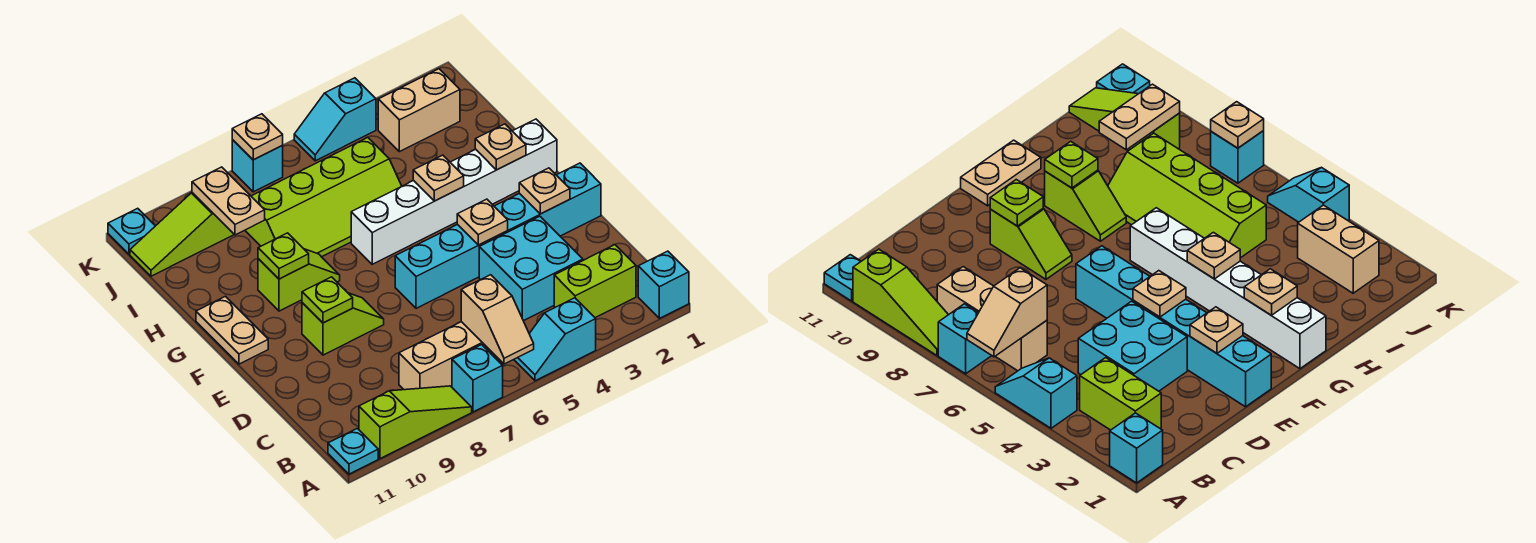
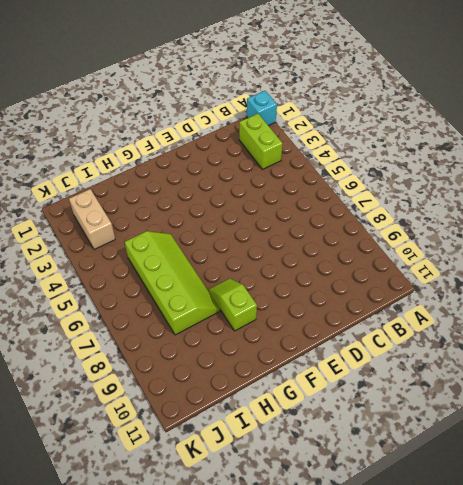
none -> cyan slope A4:A5 level 1 top 4
none -> cyan brick A7 level 1
none -> lime slope A8:A10 level 1 top 10

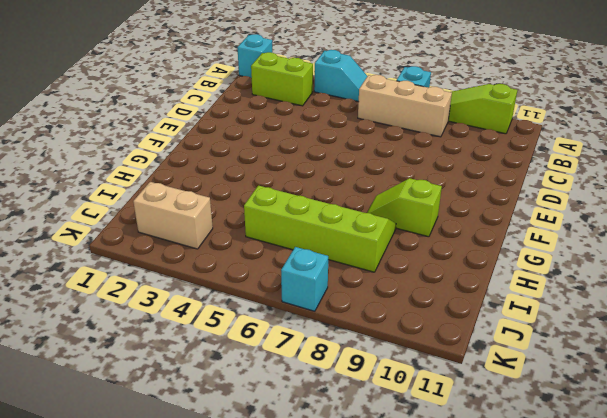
none -> cyan plate A11 level 1
none -> cyan brick C3:D4 level 1
none -> cyan brick E1:E6 level 1

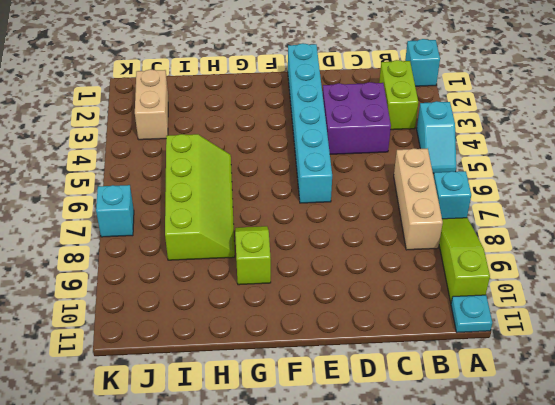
purple brick C3:D4 level 1 -> cyan brick C3:D4 level 1
none -> lime slope E8:E9 level 1 top 9
none -> tan plate F11:G11 level 1
none -> white brick G1:G6 level 1

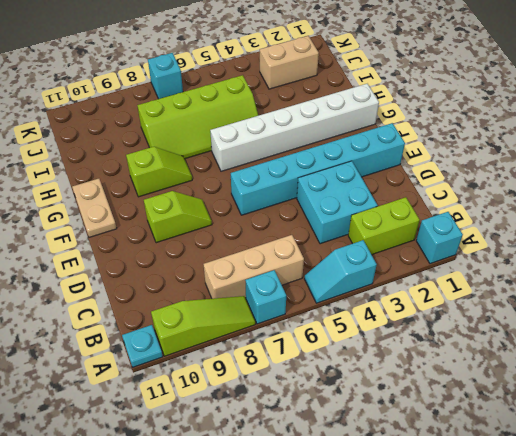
none -> lime slope J9:J11 level 1 top 9
none -> cyan slope K4:K5 level 1 top 4
none -> cyan plate K11 level 1

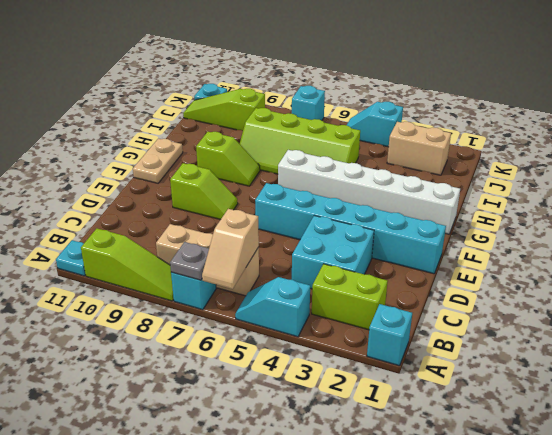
grey plate A7 level 2 -> none
none -> tan plate E2 level 2
none -> tan plate E4 level 2
none -> lime plate E9 level 2

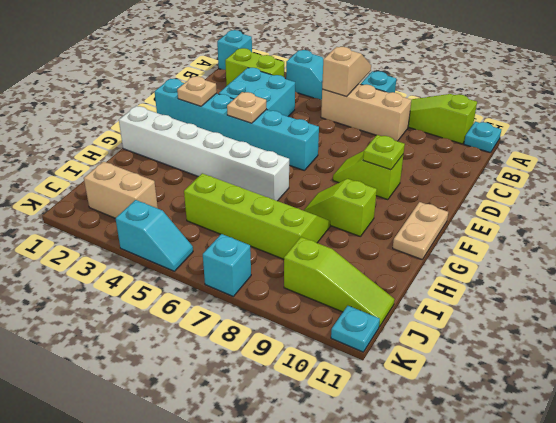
none -> tan plate G2 level 2
none -> tan plate G4 level 2
none -> lime plate G9 level 2

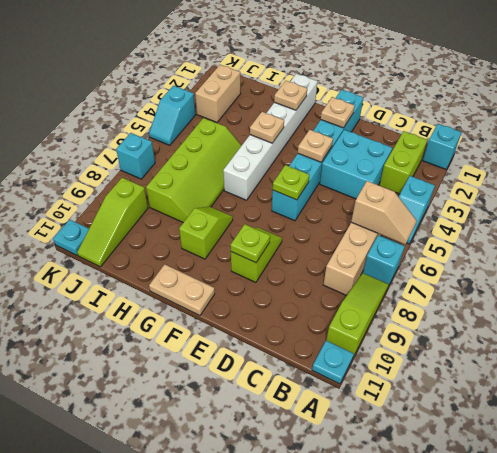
lime plate E6 level 2 -> lime plate G9 level 2
none -> tan plate I9:J9 level 2
none -> tan plate K7 level 2

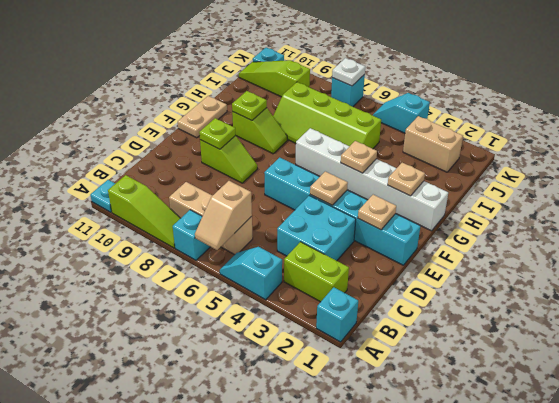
white plate K7 level 2 -> tan plate K7 level 2
none -> tan plate I9:J9 level 2

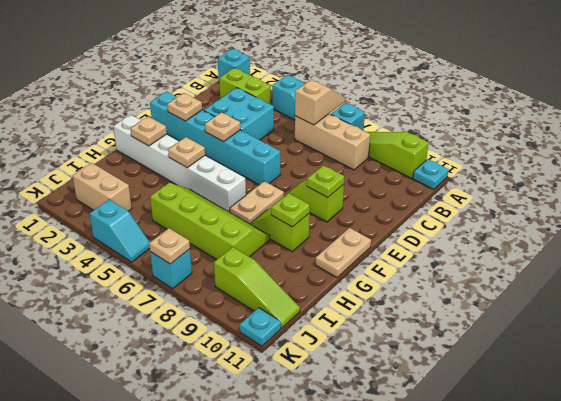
tan plate F7:G7 level 1 -> tan plate I9:J9 level 2

